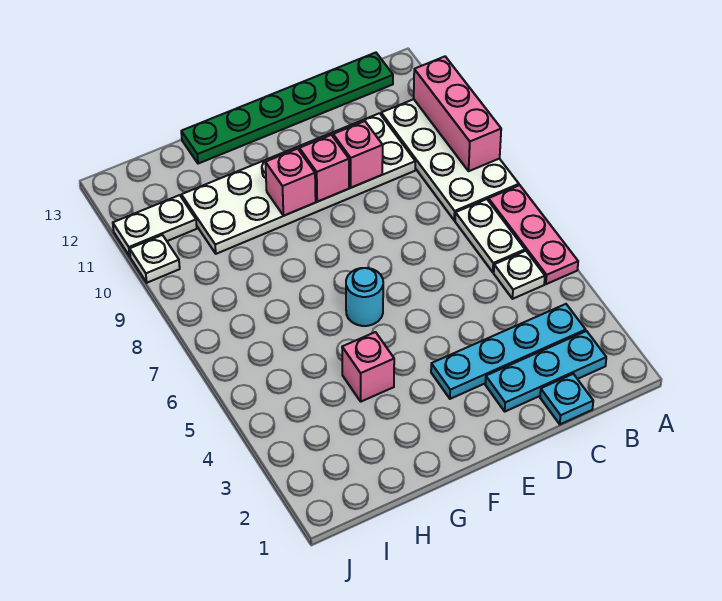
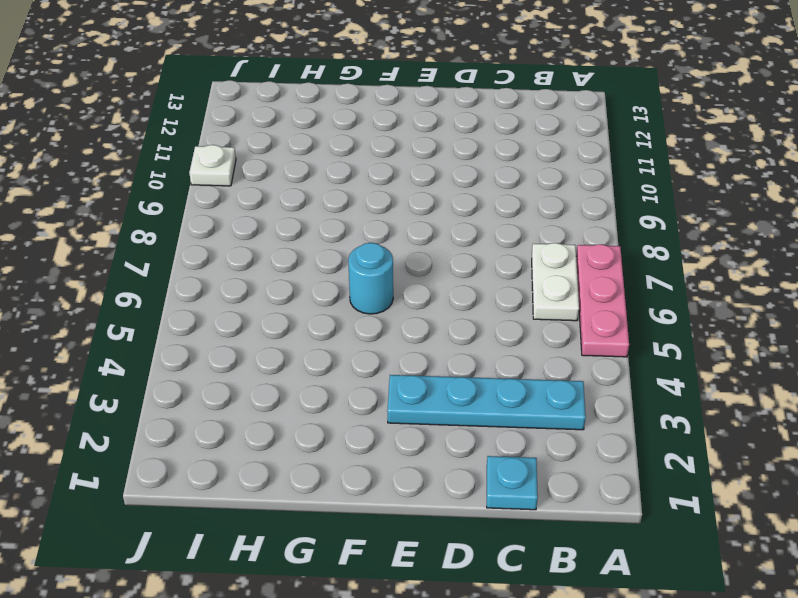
none -> white plate A8:B11 level 1
none -> cyan plate B2:D2 level 1
none -> white plate B5 level 1

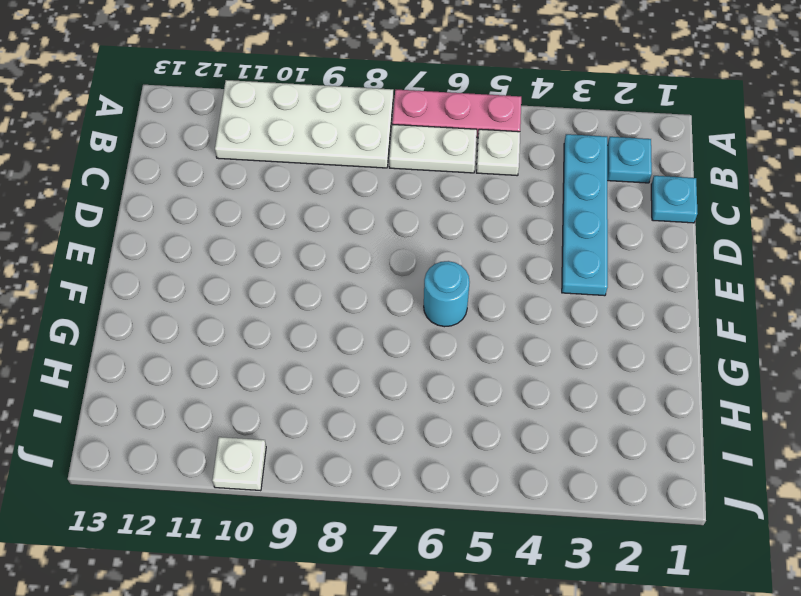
cyan plate B2 level 1 -> cyan plate B2:D2 level 1
none -> green plate B13:G13 level 1
none -> white plate C10:H11 level 1
none -> pink brick G4 level 1

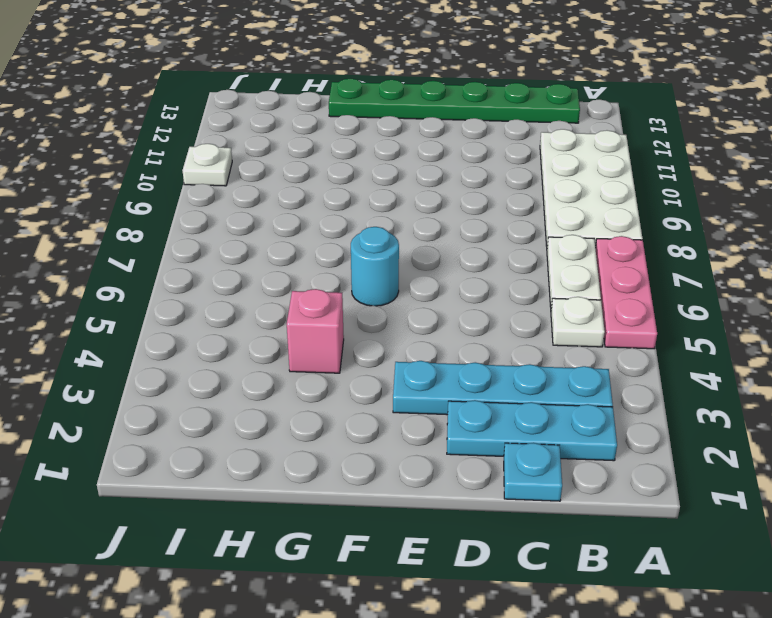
none -> white plate C10:H11 level 1
none -> white plate I11:J11 level 1
none -> pink brick A9:A11 level 2

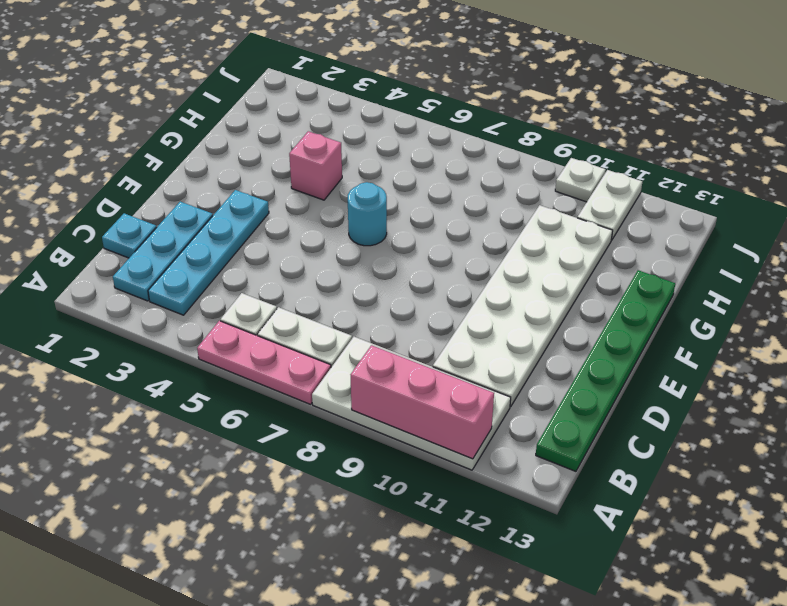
none -> pink brick D10 level 2
none -> pink brick E10 level 2
none -> pink brick F10 level 2

